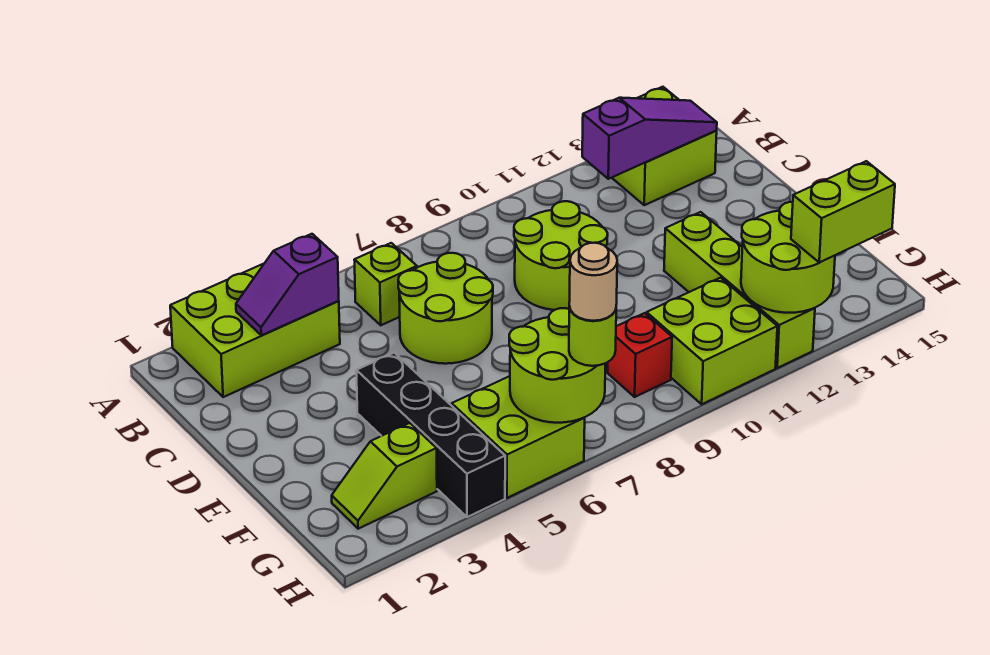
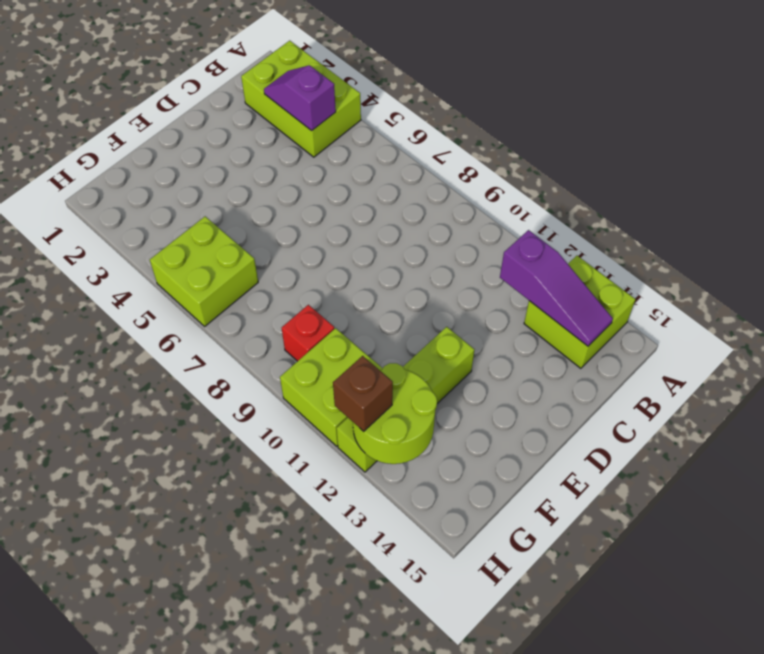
brown brick H12 level 3 -> none
none -> lime brick B6 level 1
none -> lime round brick C6:D7 level 1
none -> lime round brick C9:D10 level 1

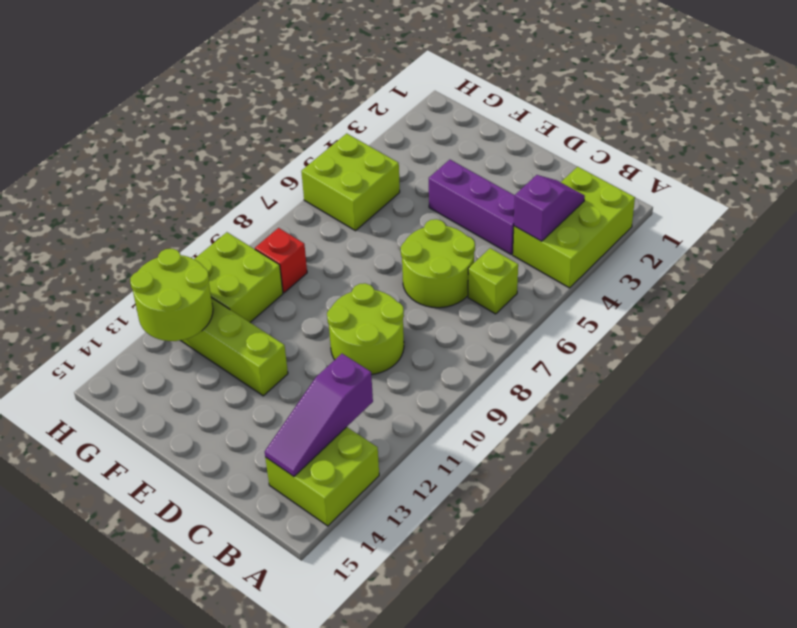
purple brick C4:E4 level 1 -> black brick E4:H4 level 1
none -> lime slope G2:G3 level 1 top 3
none -> lime round brick G6:H7 level 2
none -> lime round brick H7 level 3

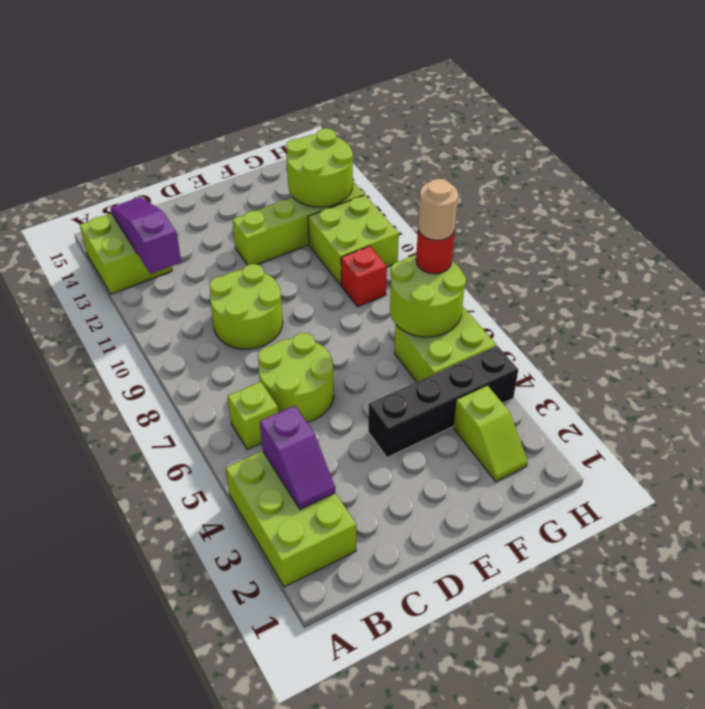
red round brick H7 level 3 -> lime round brick H7 level 3
none -> lime brick H13:H14 level 3

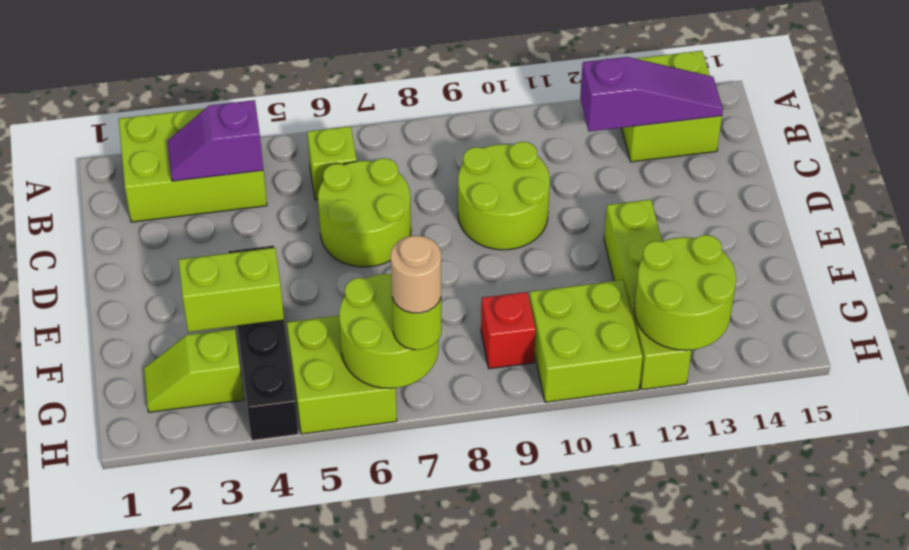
lime brick F3:F4 level 2 -> lime brick H13:H14 level 3

